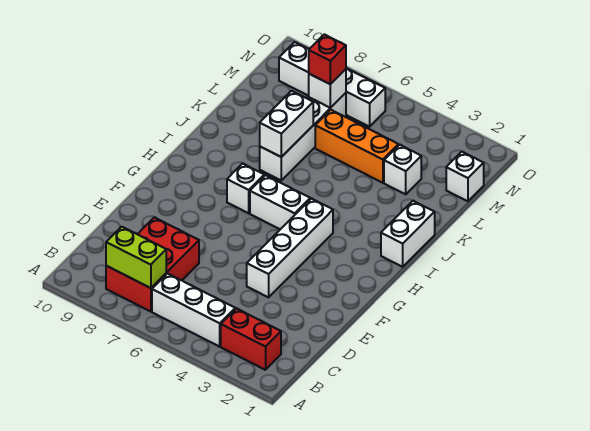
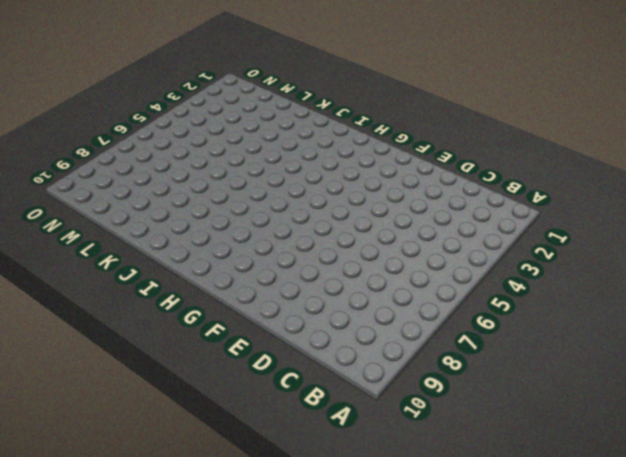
none -> red brick B2:B3 level 1
none -> white brick B4:B6 level 1
none -> red brick B7:D8 level 1

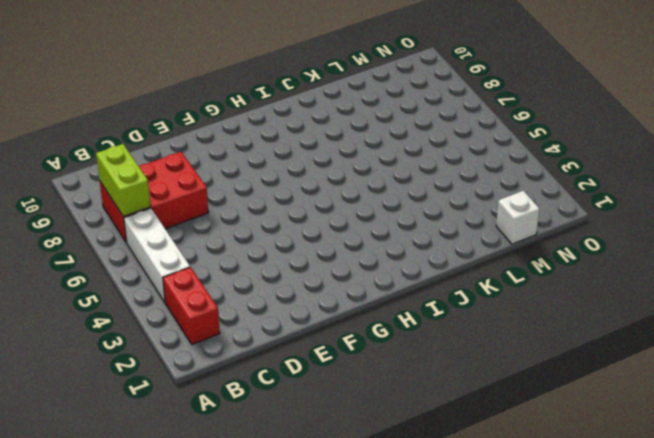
none -> white brick E4:H4 level 1
none -> white brick H5:H6 level 1
none -> white brick H7 level 1

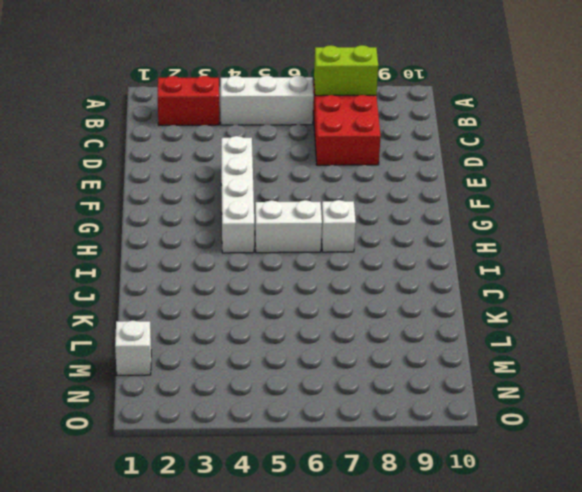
none -> white brick I1:J1 level 1
none -> white brick J7:M7 level 1
none -> white brick L3 level 1

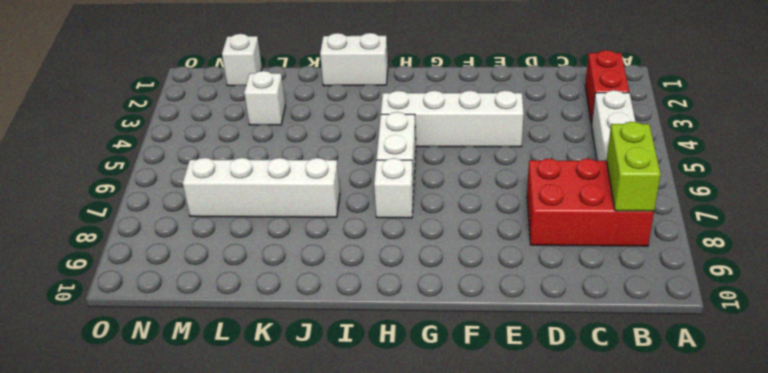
none -> orange brick L4:L6 level 1
none -> white brick N6:N9 level 1
none -> white brick J7:K7 level 2

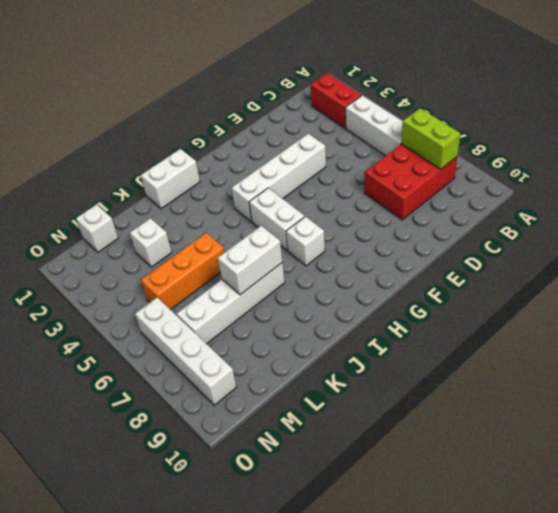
orange brick K5:M5 level 1 -> orange brick L4:L6 level 1
none -> white brick M7 level 2
none -> red brick M7 level 3

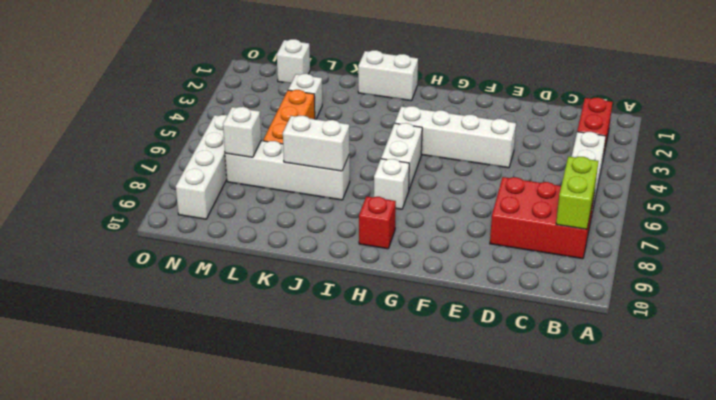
red brick H9 level 1 -> red brick M7 level 3

